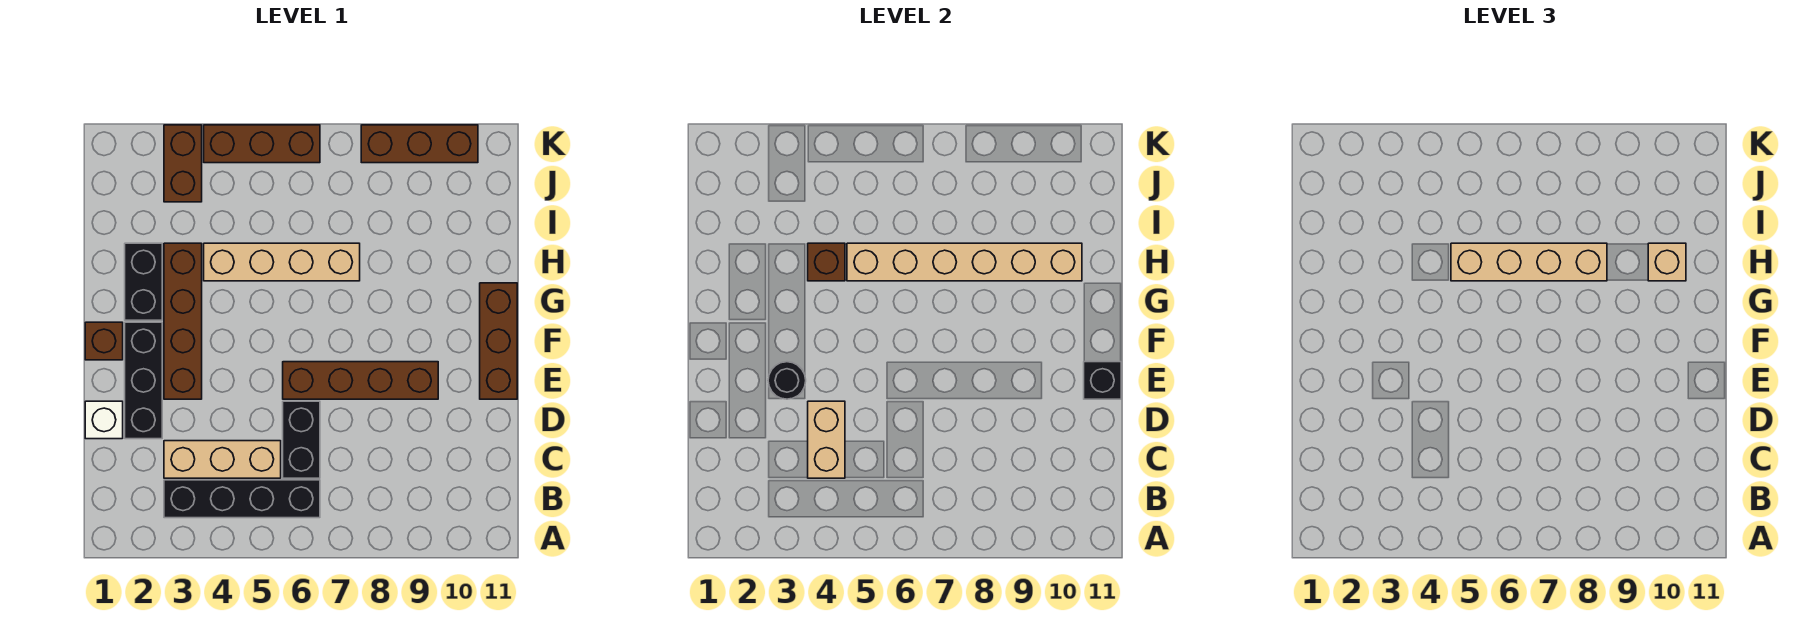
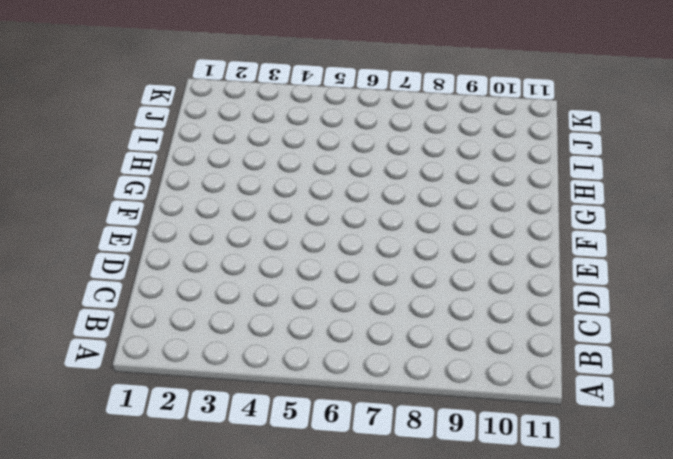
none -> black brick B3:B6 level 1
none -> tan brick C3:C5 level 1
none -> black brick C6:D6 level 1

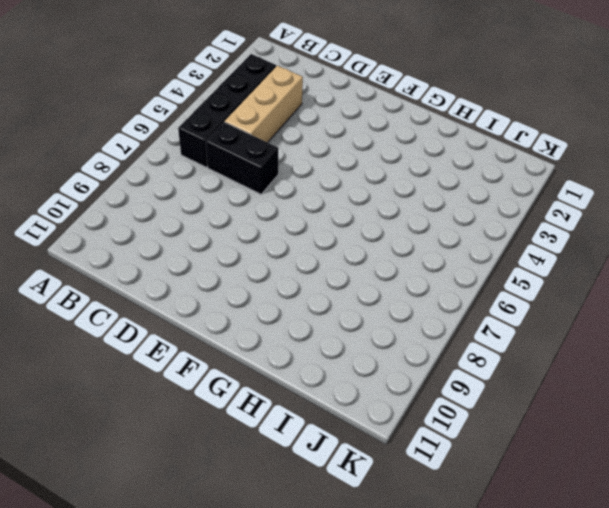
none -> white brick D1 level 1
none -> black brick D2:F2 level 1
none -> brown brick E3:H3 level 1

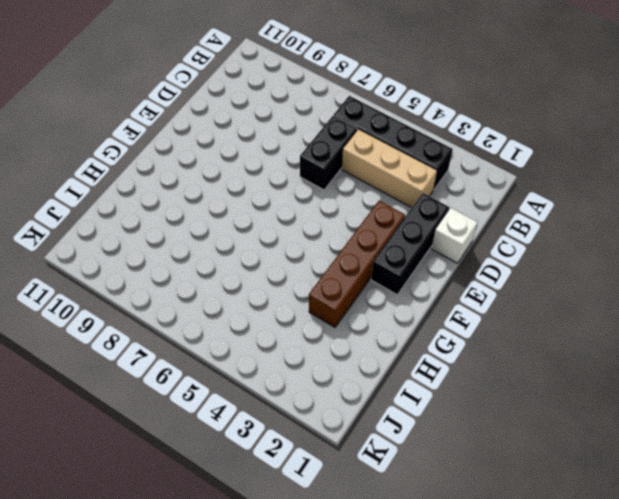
none -> brown brick E6:E9 level 1
none -> brown brick E11:G11 level 1
none -> brown brick F1 level 1

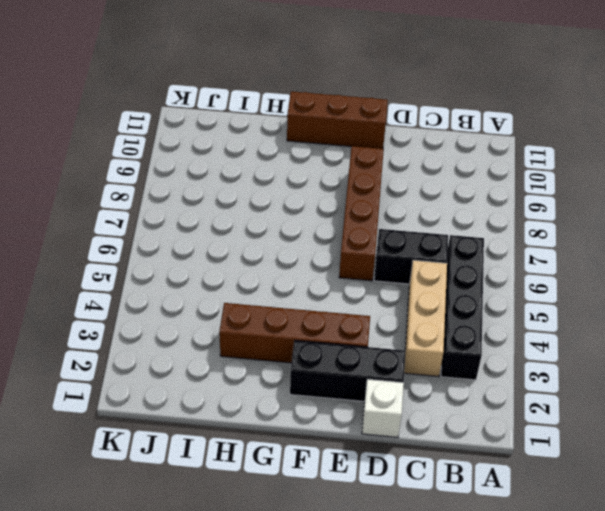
none -> brown brick F1 level 1
none -> black brick G2:H2 level 1
none -> tan brick H4:H7 level 1

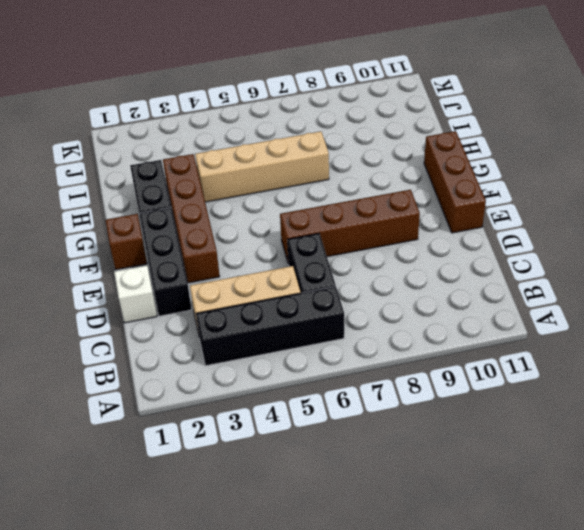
none -> brown brick J3:K3 level 1
none -> brown brick K4:K6 level 1
none -> brown brick K8:K10 level 1

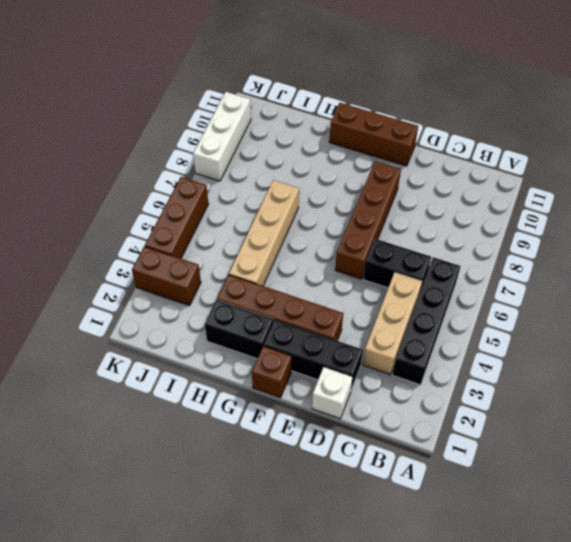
white brick K8:K10 level 1 -> brown brick K8:K10 level 1
none -> tan brick C4:D4 level 2
none -> black round brick E3 level 2
none -> black brick E11 level 2

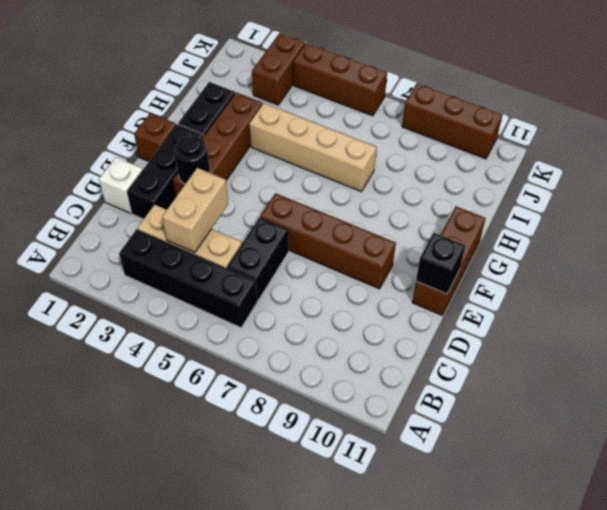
none -> brown brick H4 level 2
none -> tan brick H5:H10 level 2
none -> tan brick H5:H8 level 3

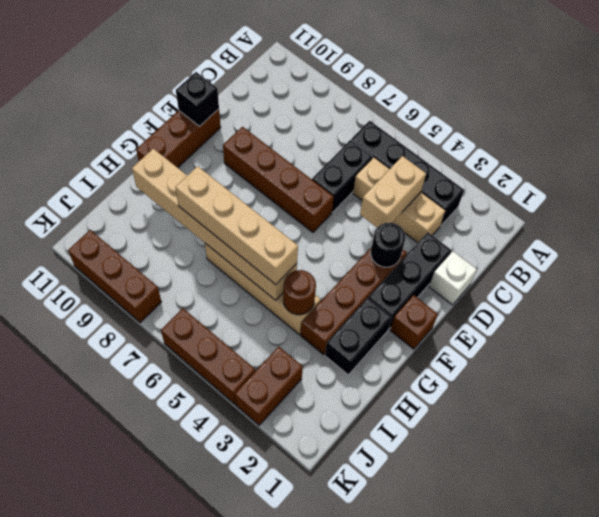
brown round brick H4 level 2 -> brown brick H4 level 2
none -> tan brick H10 level 3

